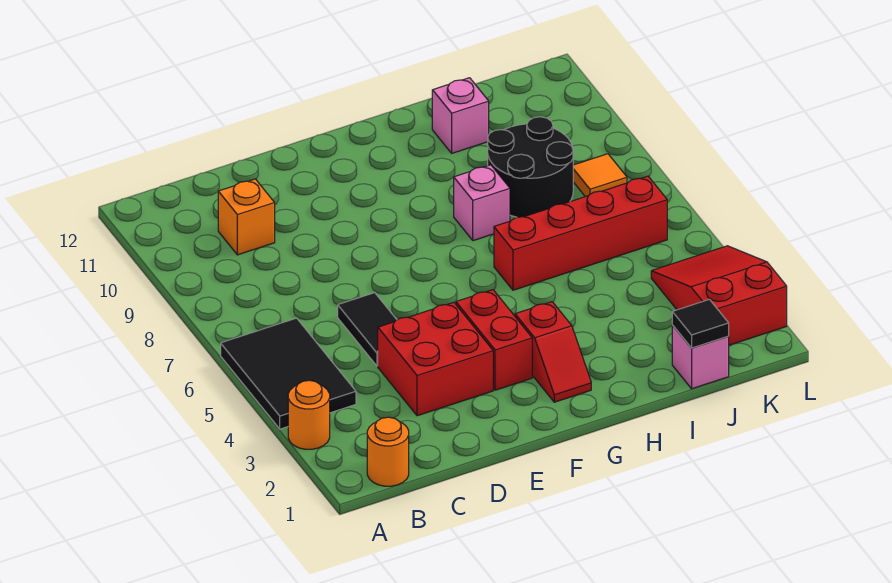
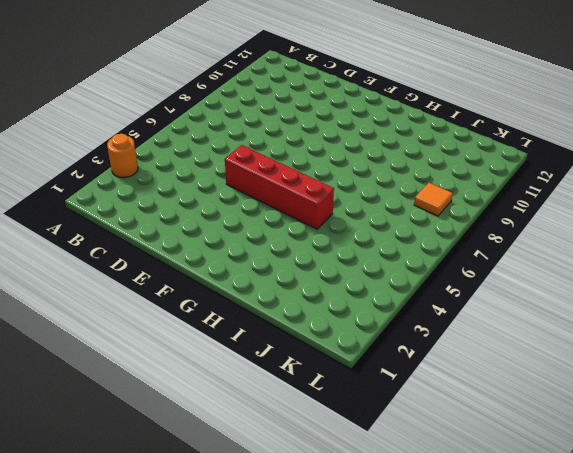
red brick E5:H5 level 1 -> red brick H6:K6 level 1
none -> black tile A4:B6 level 1
none -> orange round brick B1 level 1
none -> orange brick C10 level 1

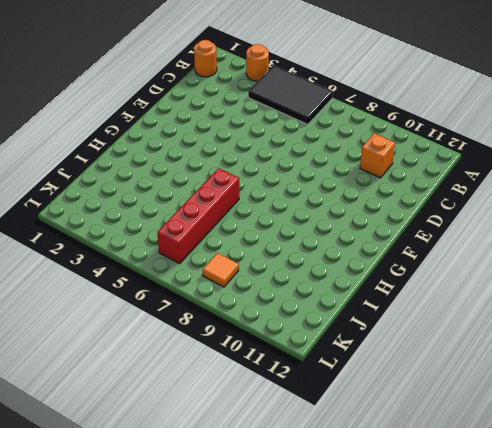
none -> red brick D3:E4 level 1
none -> black tile D5:D6 level 1
none -> red brick F3:F4 level 1

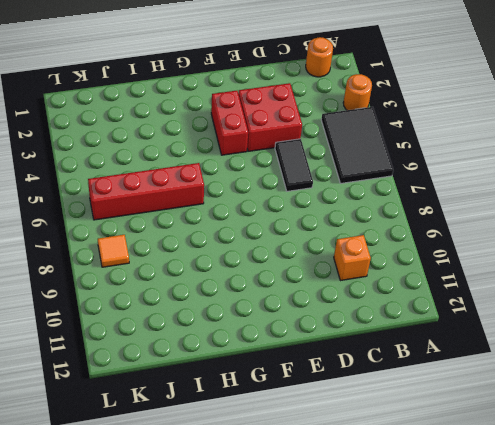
none -> red slope G2:G3 level 1 top 3
none -> pink brick H8 level 1
none -> black round brick I8:J9 level 1

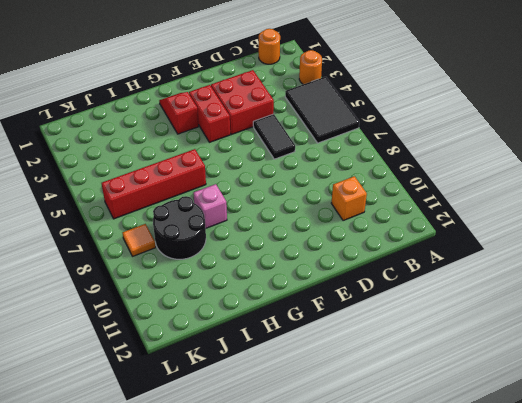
none -> pink brick I11 level 1
none -> pink brick J1 level 1
none -> red slope K2:L4 level 1 top 2

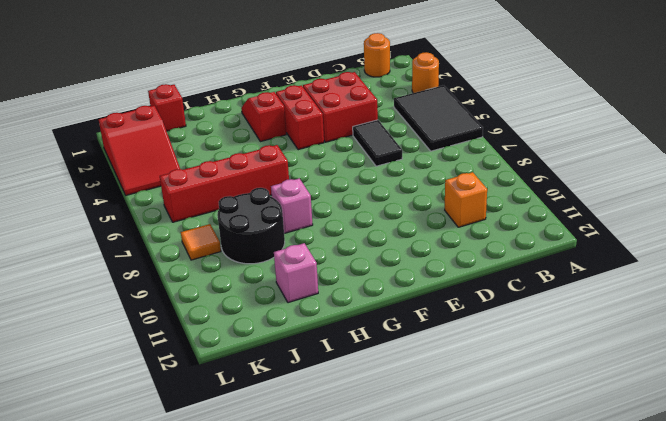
red brick J1 level 1 -> pink brick J1 level 1
none -> black tile J1 level 2

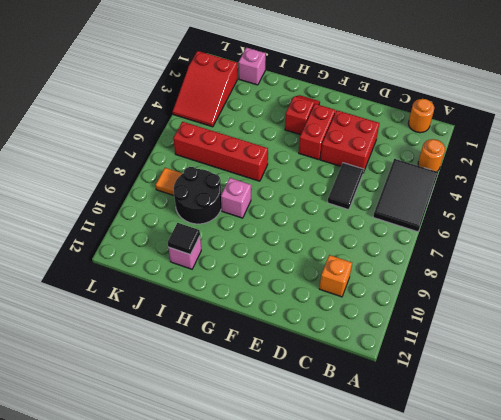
black tile I11 level 2 -> black tile J1 level 2

